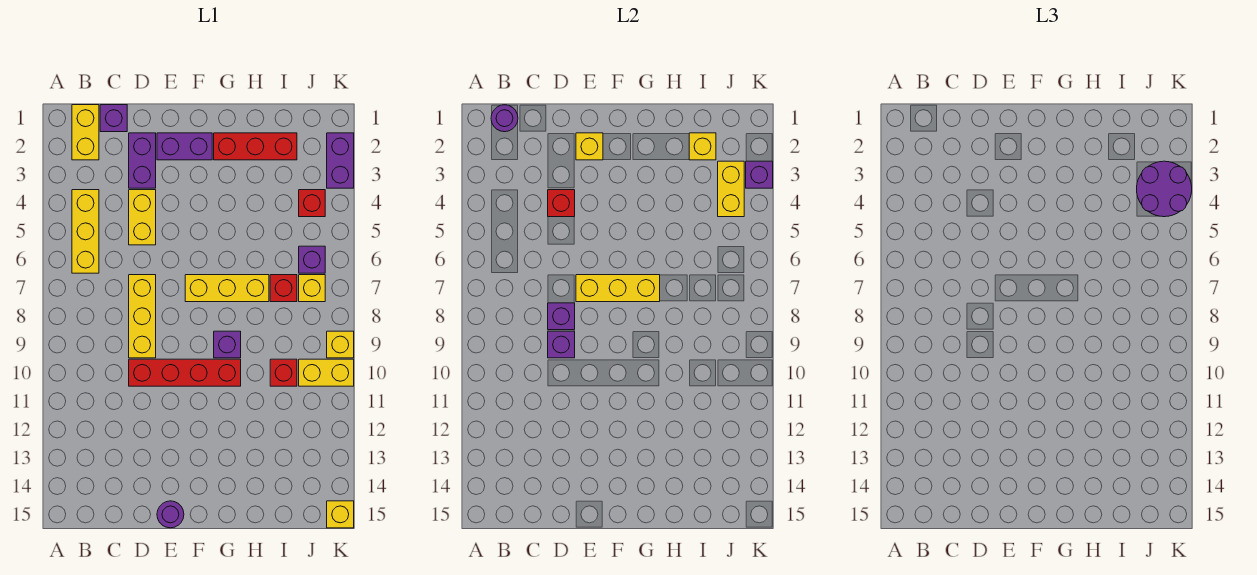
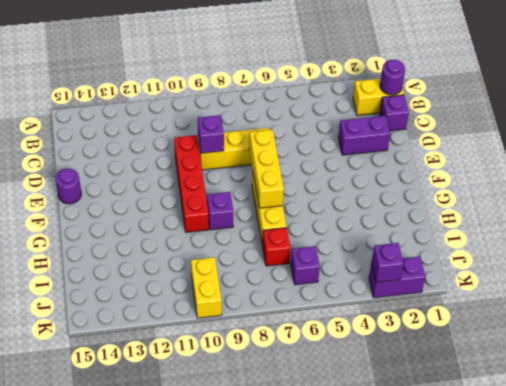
none -> yellow brick B4:B6 level 1
none -> yellow brick D4:D5 level 1
none -> purple brick E2:F2 level 1
none -> red brick G2:I2 level 1

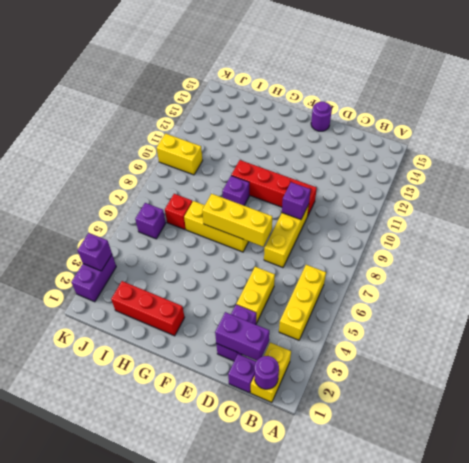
purple brick C2:D2 level 2 -> purple brick E2:F2 level 1
none -> red brick I10 level 1
none -> red brick J4 level 1
none -> yellow brick J7 level 1
none -> yellow brick K9 level 1

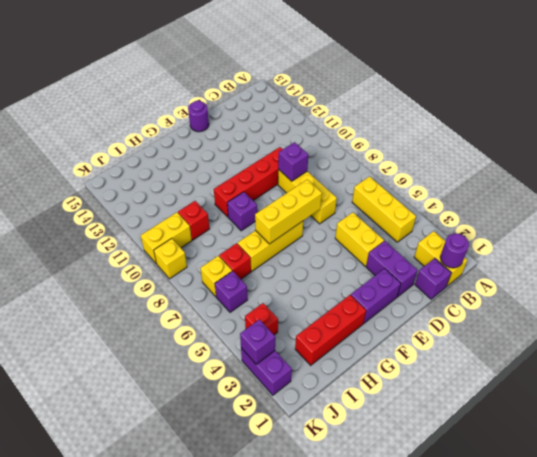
none -> yellow brick K15 level 1
none -> red brick D4 level 2
none -> purple brick D8 level 2
none -> yellow brick E2 level 2

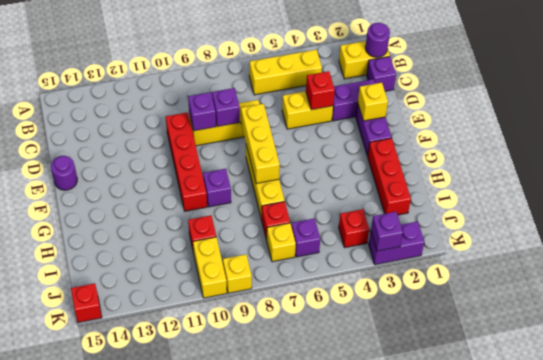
red brick K15 level 1 -> yellow brick K15 level 1
none -> yellow brick I2 level 2
none -> yellow brick J3:J4 level 2
none -> purple round brick J3:K4 level 3

